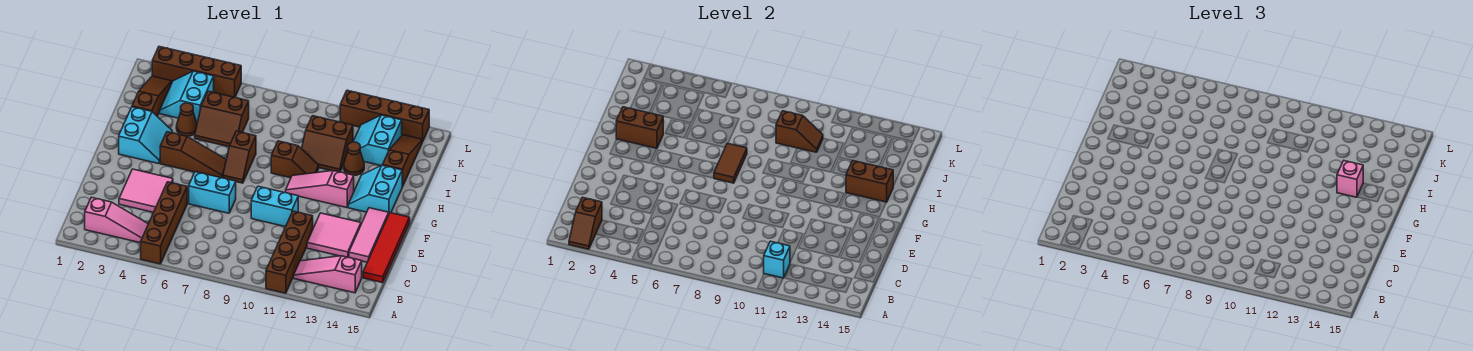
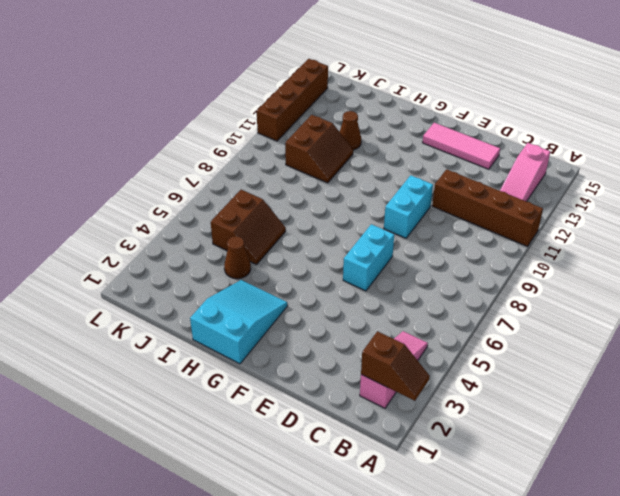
cyan slope G1:H3 level 1 top 1 -> cyan slope G2:H3 level 1 top 2
none -> brown brick A5:D5 level 1
none -> red tile C15:F15 level 1
none -> pink tile D3:E4 level 1
none -> pink tile D12:E13 level 1

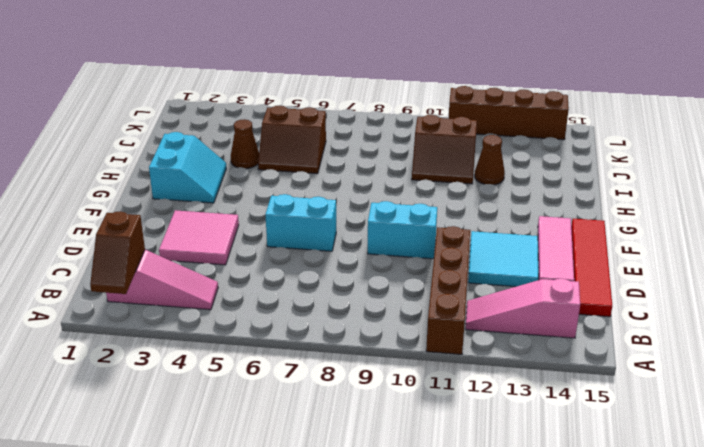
cyan tile D12:E13 level 1 -> pink tile D12:E13 level 1
none -> brown brick A5:D5 level 1
none -> brown slope G4:G6 level 1 top 4
none -> brown slope G7:H7 level 1 top H
none -> pink slope G10:G12 level 1 top 12

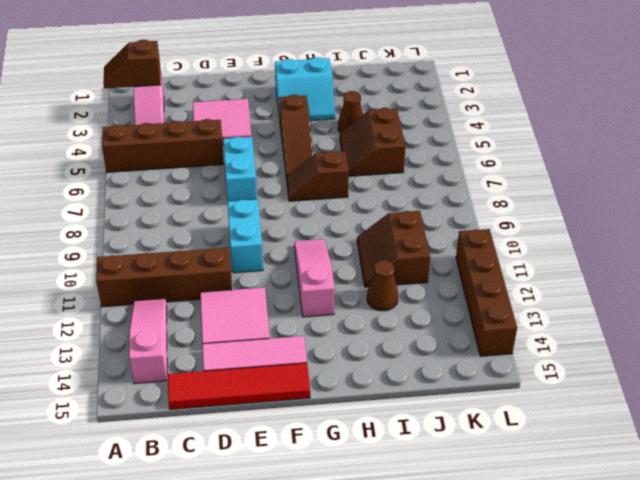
none -> cyan slope G13:H14 level 1 top 14
none -> brown slope H9:H10 level 1 top 9
none -> brown slope I2:K2 level 1 top I
none -> brown slope I14:K14 level 1 top I

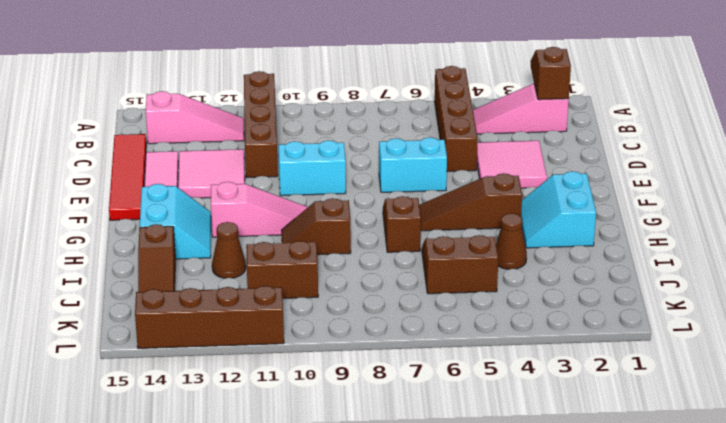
none -> brown slope I2:K2 level 1 top I
none -> cyan slope J3:K4 level 1 top 4
none -> cyan slope J12:K13 level 1 top 13
none -> brown brick L2:L5 level 1

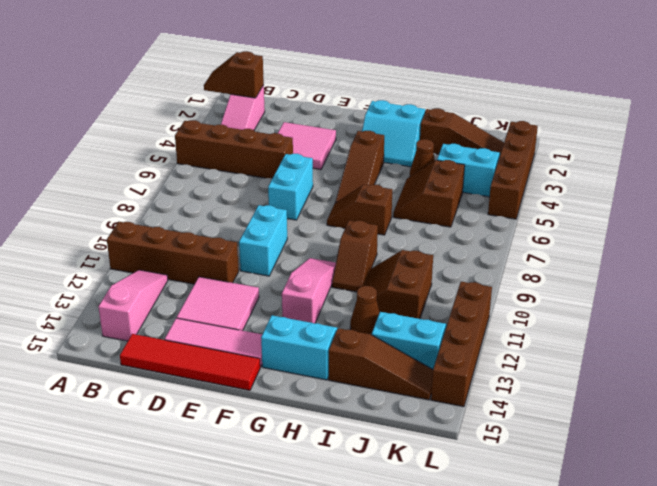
none -> cyan brick B11 level 2
none -> brown tile G7:H7 level 2
none -> brown brick H2:H3 level 2
none -> brown brick H13:H14 level 2

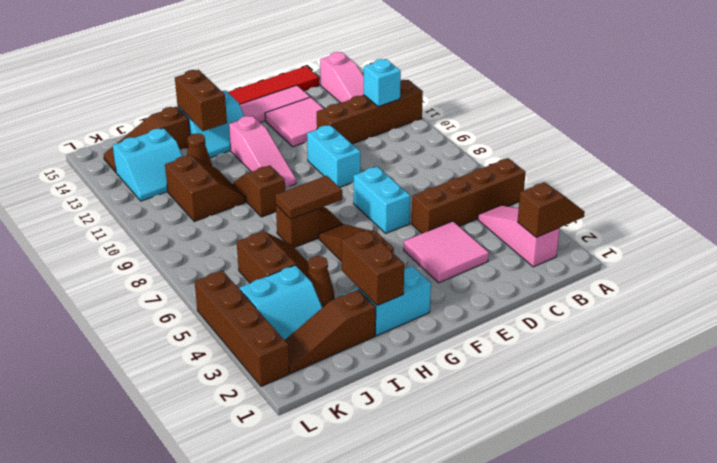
none -> brown brick L11:L14 level 1
none -> brown slope J9:J10 level 2 top 9
none -> pink brick H13 level 3

